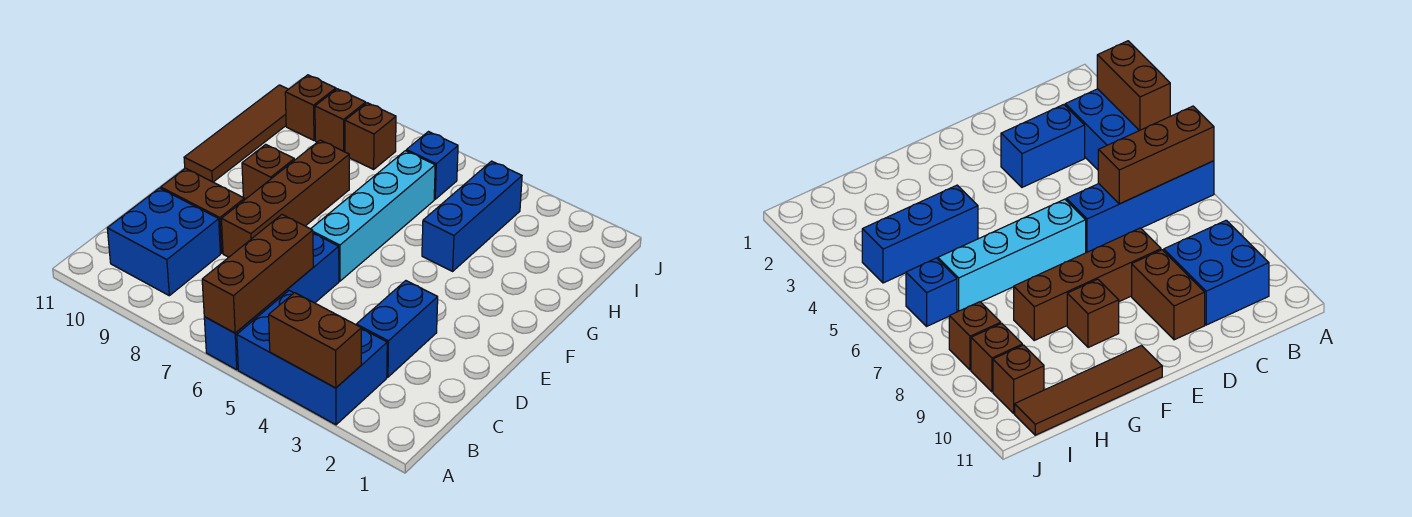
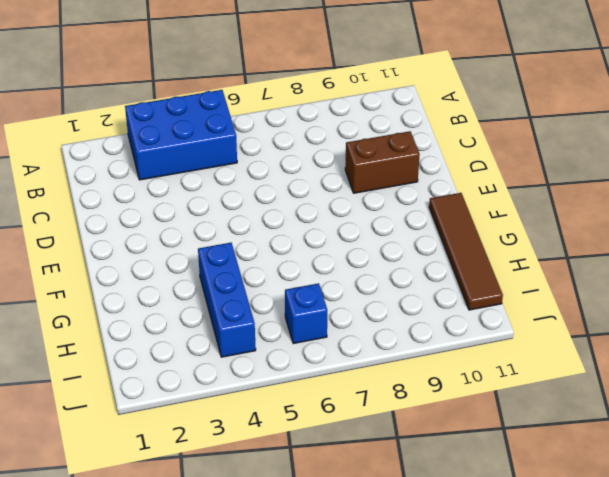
none -> blue brick A6:D6 level 1
none -> blue brick B9:C10 level 1
none -> blue brick C3:D3 level 1

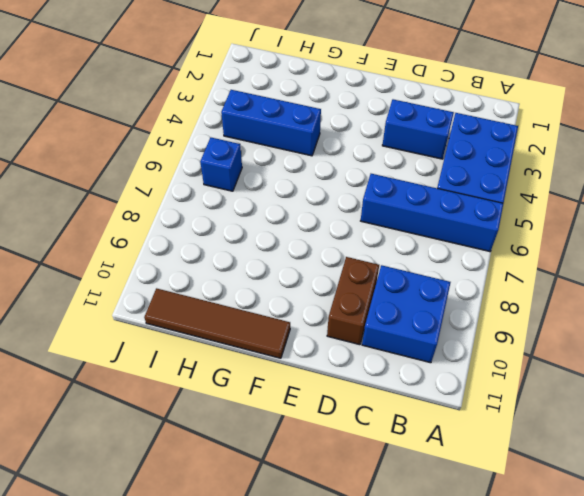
none -> brown brick D8:G8 level 1
none -> cyan brick E6:H6 level 1
none -> brown brick F9 level 1

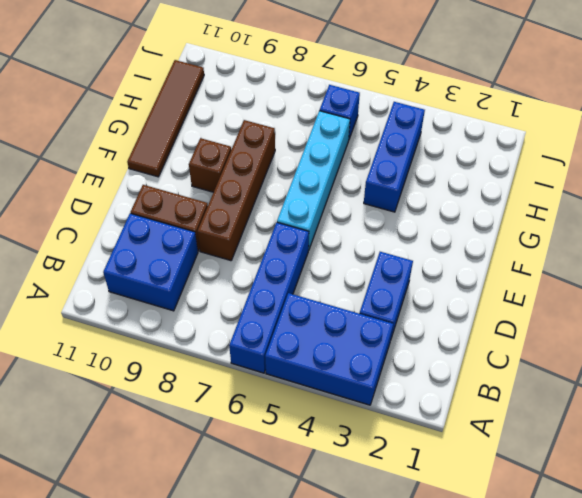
none -> brown brick I8 level 1
none -> brown brick I9 level 1
none -> brown brick I10 level 1

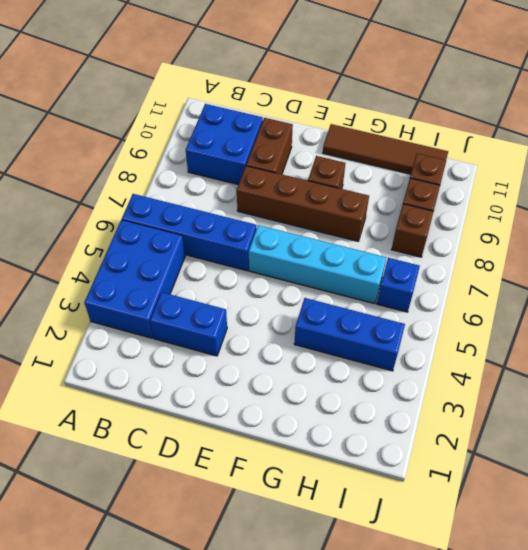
none -> brown brick A3:A4 level 2
none -> brown brick A6:C6 level 2

